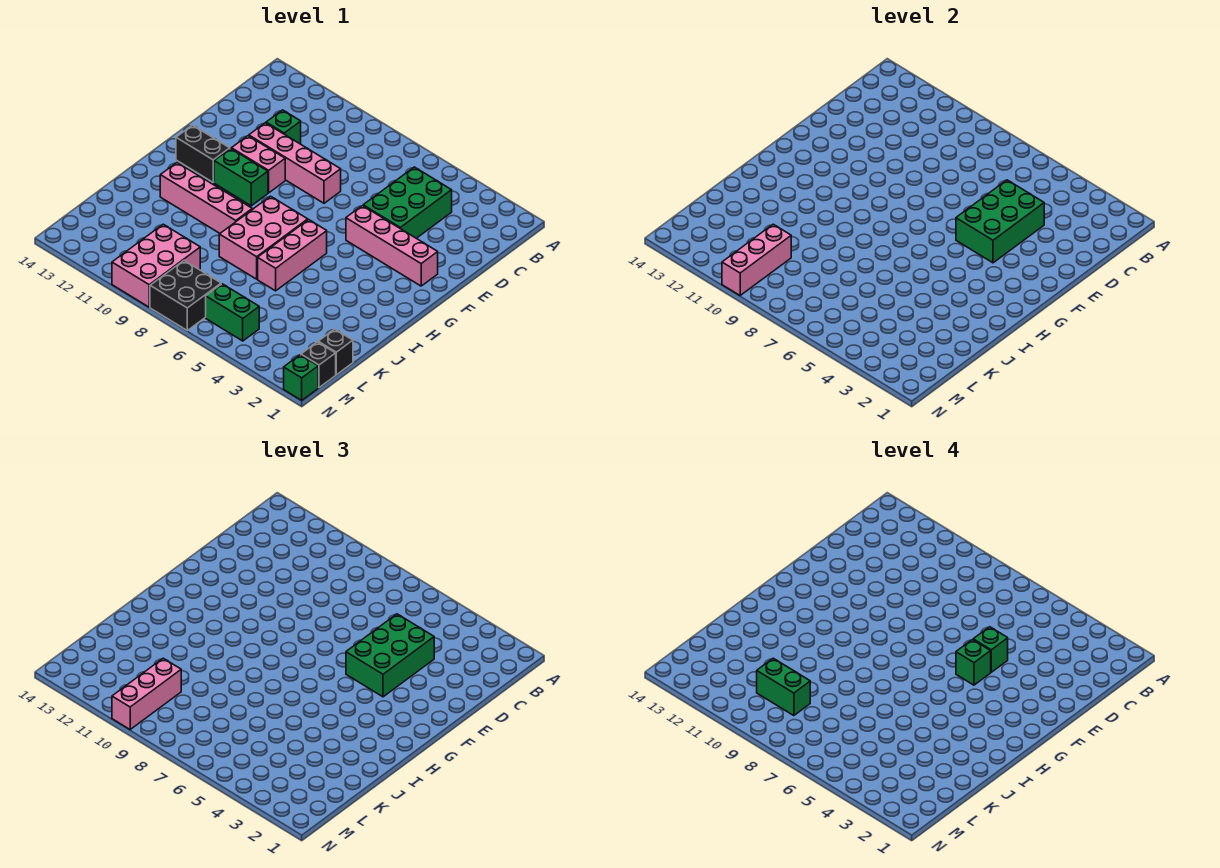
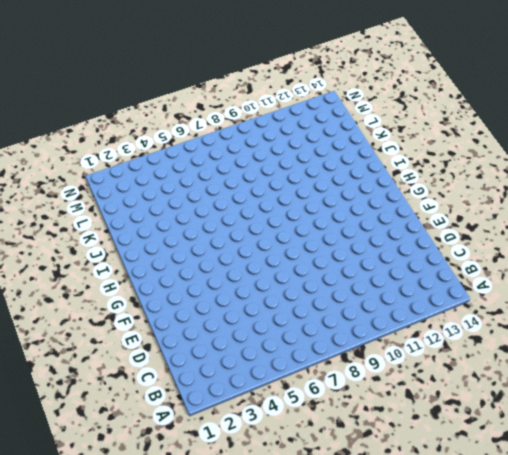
none -> green brick C4:E5 level 1
none -> green brick D11 level 1
none -> pink brick E8:E11 level 1

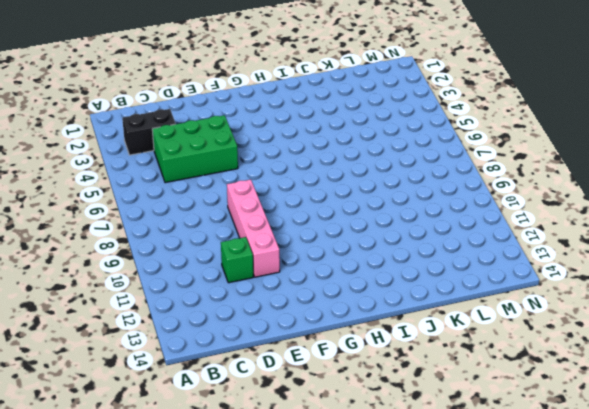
black brick B3:C3 level 1 -> black brick G12:G13 level 1
none -> pink brick F2:F5 level 1
none -> pink brick F10:F11 level 1
none -> green brick G10:G11 level 1

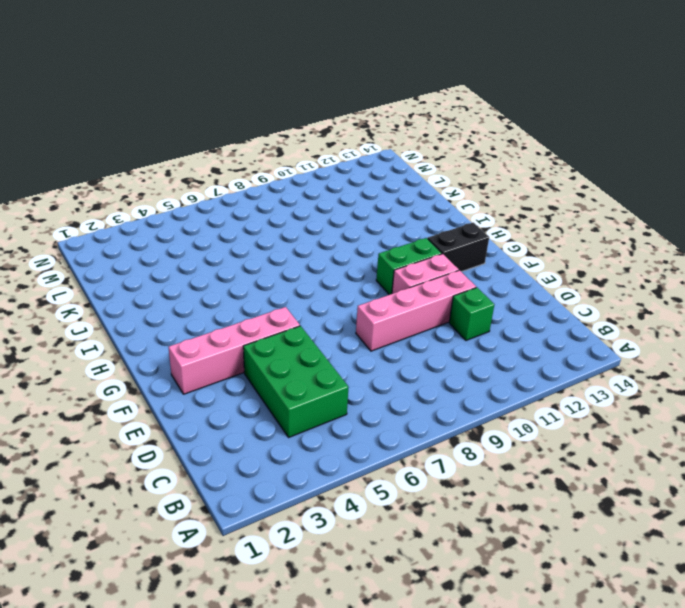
none -> pink brick H6:J6 level 1
none -> pink brick H7:J8 level 1
none -> pink brick I9:I12 level 1

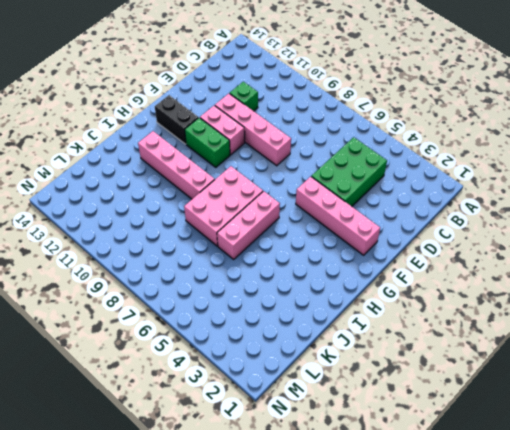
none -> black brick L1 level 1
none -> pink brick L9:N10 level 1
none -> black brick M1 level 1

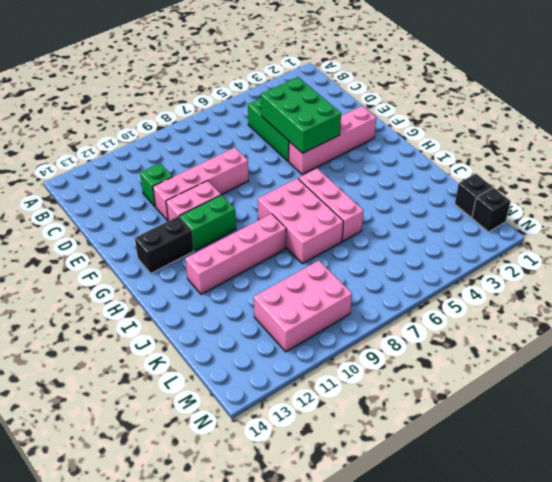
pink brick L9:M11 level 1 -> pink brick L9:N10 level 1
none -> green brick M5:M6 level 1
none -> black brick M7:N8 level 1
none -> green brick N1 level 1

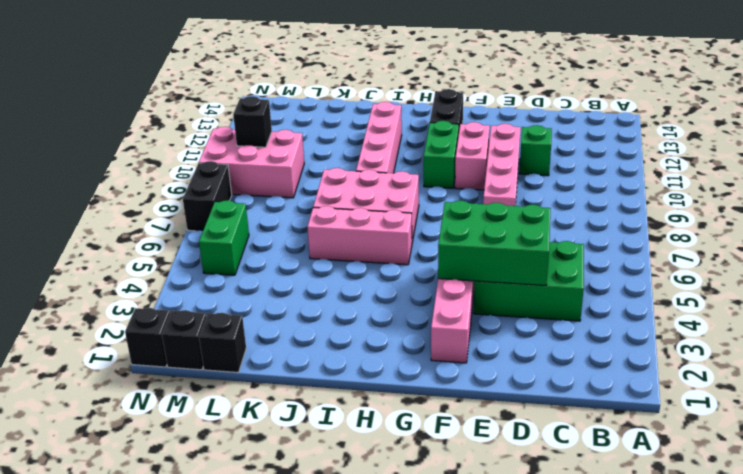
black brick M10 level 2 -> pink brick L10:N10 level 2
black brick N1 level 1 -> green brick N1 level 1
black brick N7:N8 level 1 -> black brick M7:N8 level 1
none -> green brick D4:F5 level 3
none -> pink brick L10:N10 level 3
none -> green brick E5 level 4

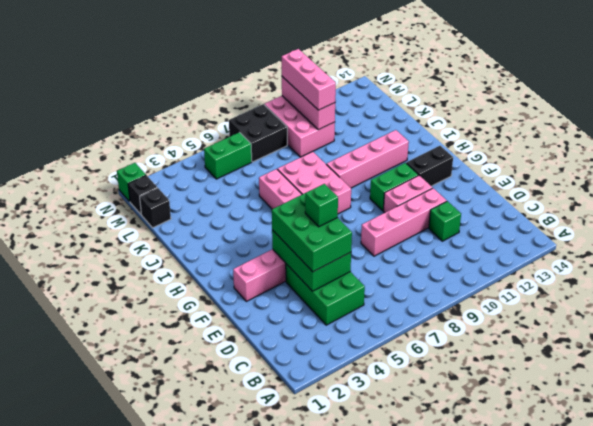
none -> green brick F5 level 4
none -> green brick L9:L10 level 4

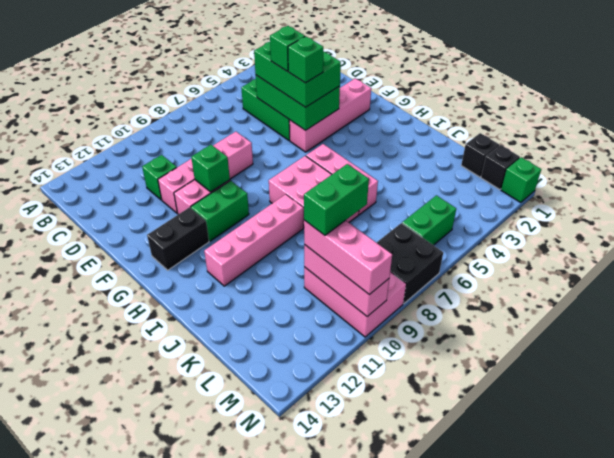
green brick F10 level 2 -> none

